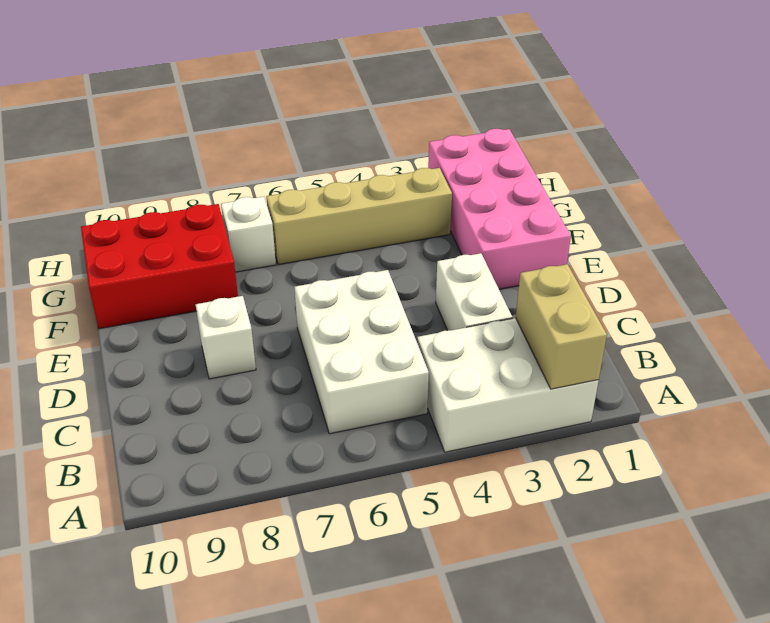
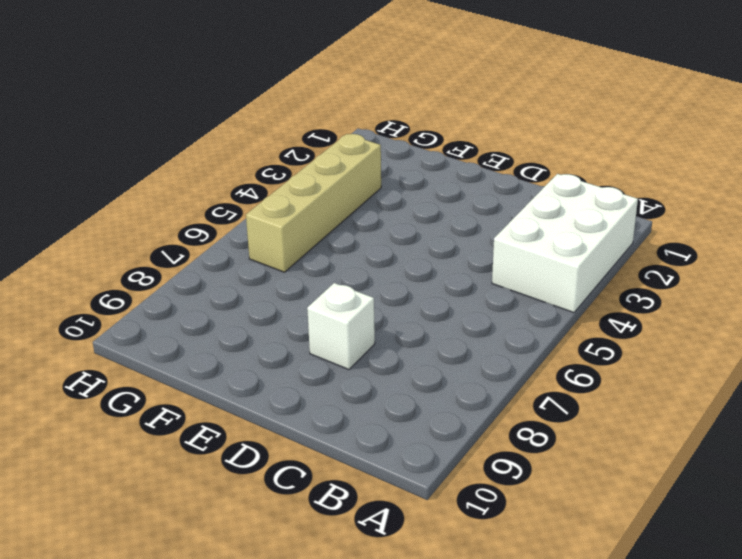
none -> white brick B5:D6 level 1
none -> white brick C3:D3 level 1

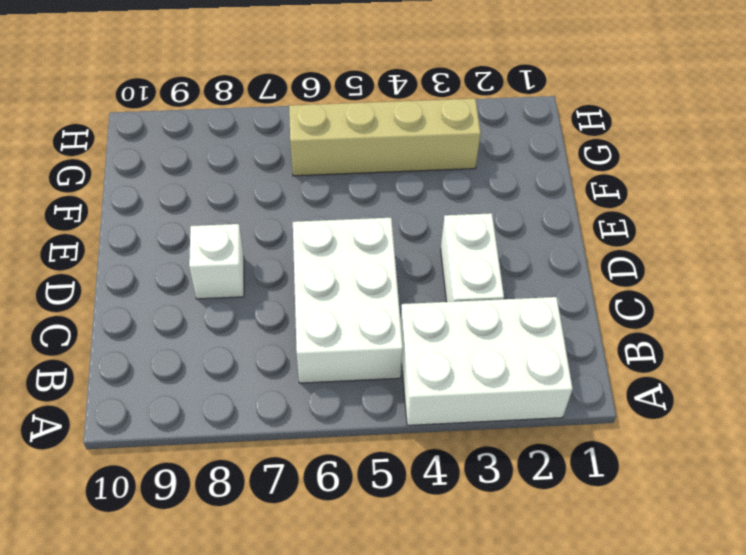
none -> pink brick E1:H2 level 1
none -> red brick F8:G10 level 1

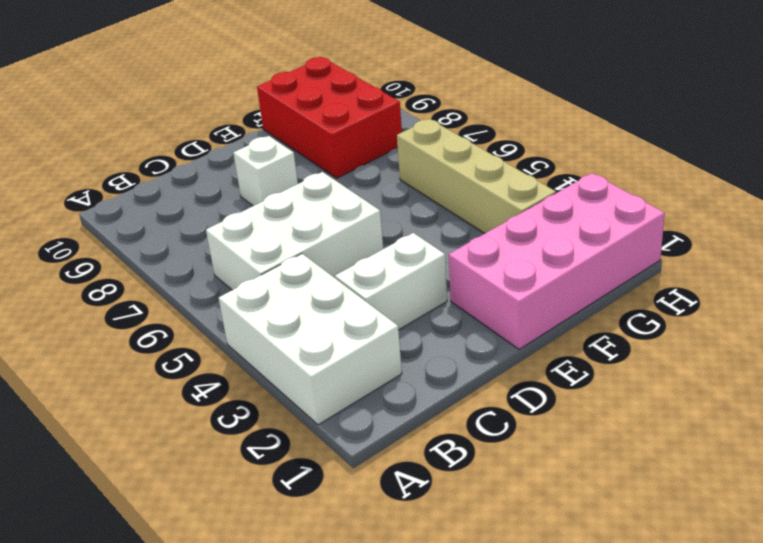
none -> white brick G7 level 1
none -> tan brick A2:B2 level 2

